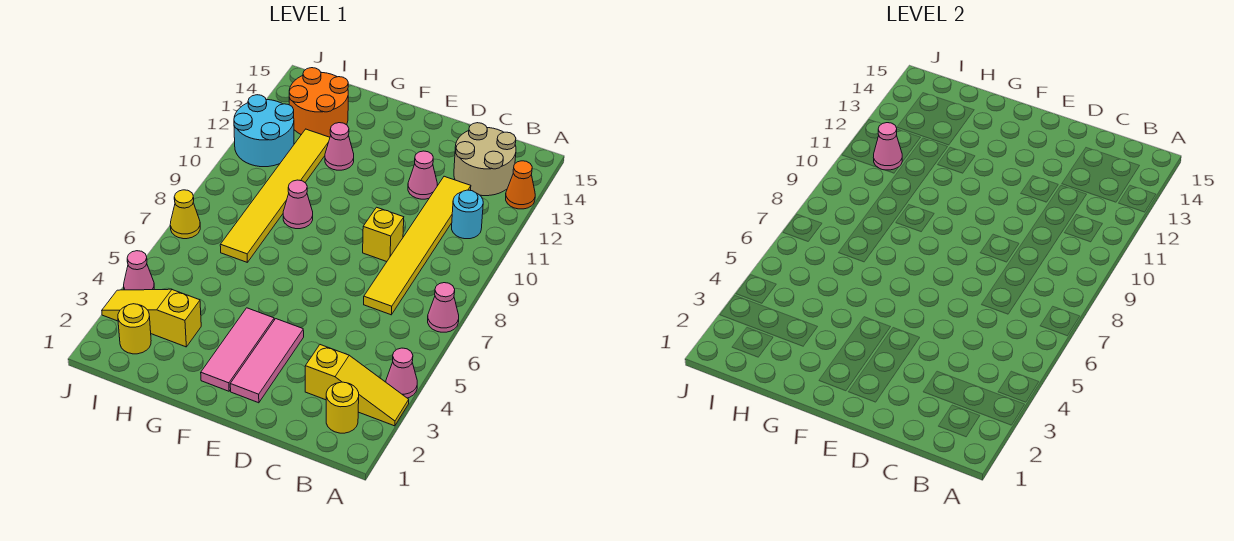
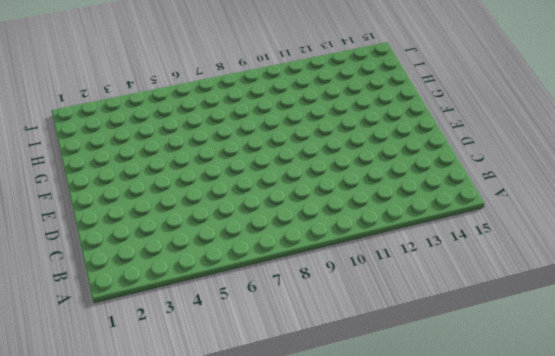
none -> yellow slope A3:C3 level 1 top C
none -> pink cone A4 level 1
none -> pink cone A7 level 1

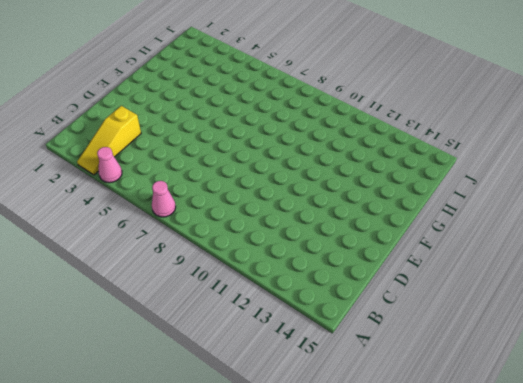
none -> orange cone A13 level 1
none -> yellow round brick B2 level 1
none -> cyan round brick B11 level 1

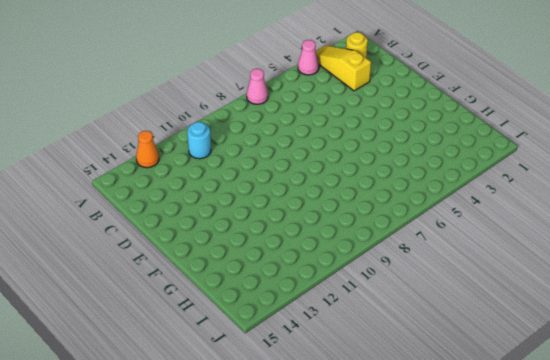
none -> tan round brick B13:C14 level 1
none -> yellow tile C7:C12 level 1
none -> yellow brick D9 level 1

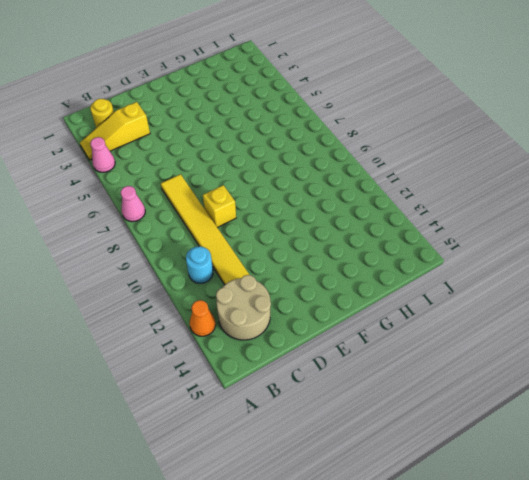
none -> pink cone D12 level 1
none -> pink tile E2:E4 level 1
none -> pink tile F2:F4 level 1

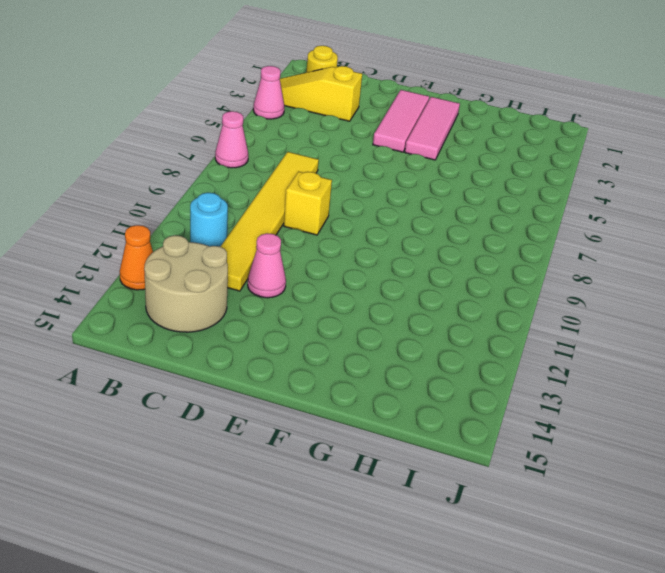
none -> pink cone G9 level 1
none -> pink cone G12 level 1
none -> yellow slope H3:J3 level 1 top H

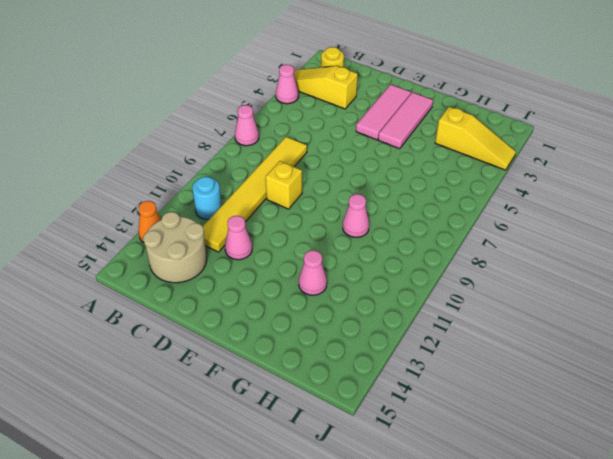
none -> yellow tile H7:H12 level 1
none -> orange round brick H13:I14 level 1
none -> yellow round brick I2 level 1

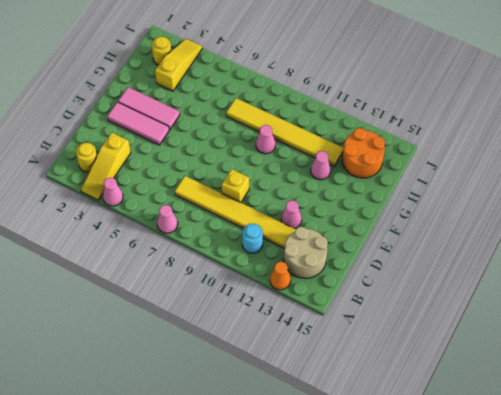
none -> cyan round brick I11:J12 level 1
none -> pink cone J4 level 1
none -> yellow cone J7 level 1

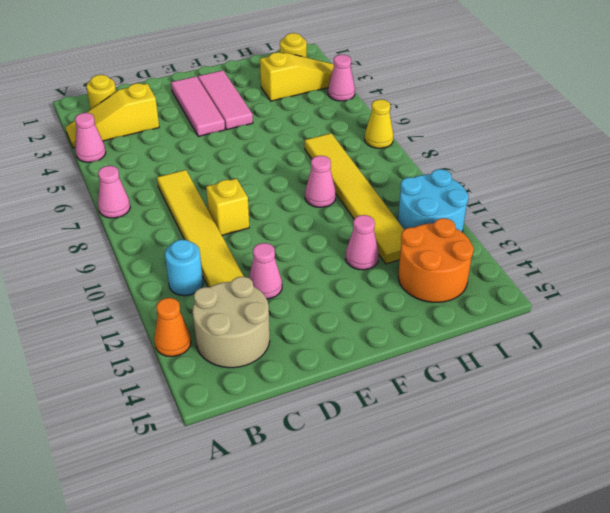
none -> pink cone I11 level 2

